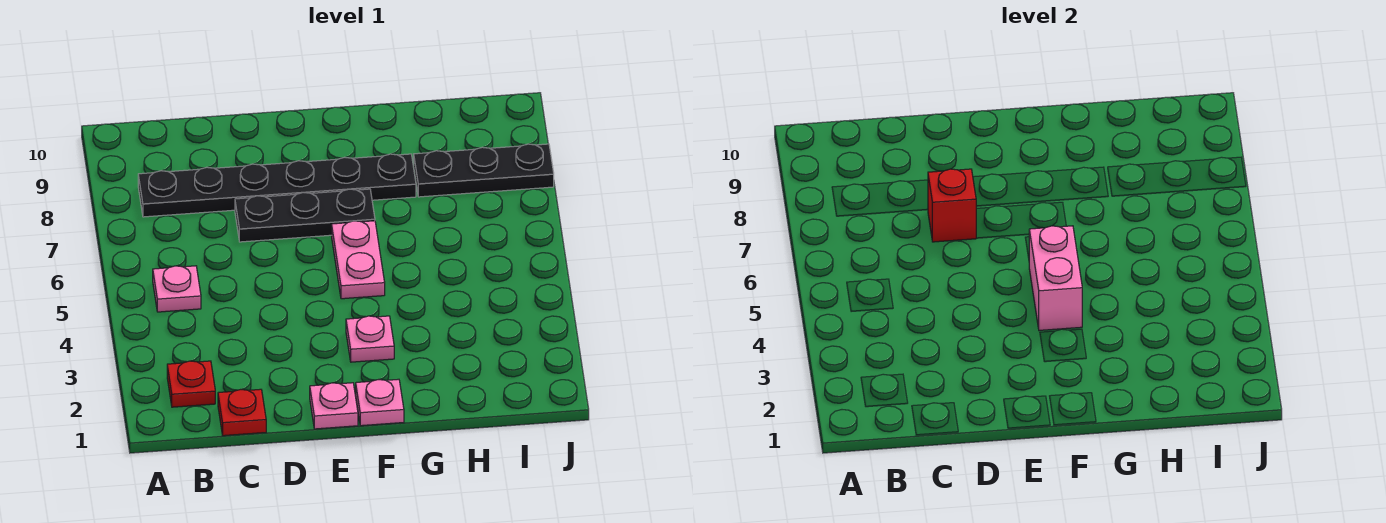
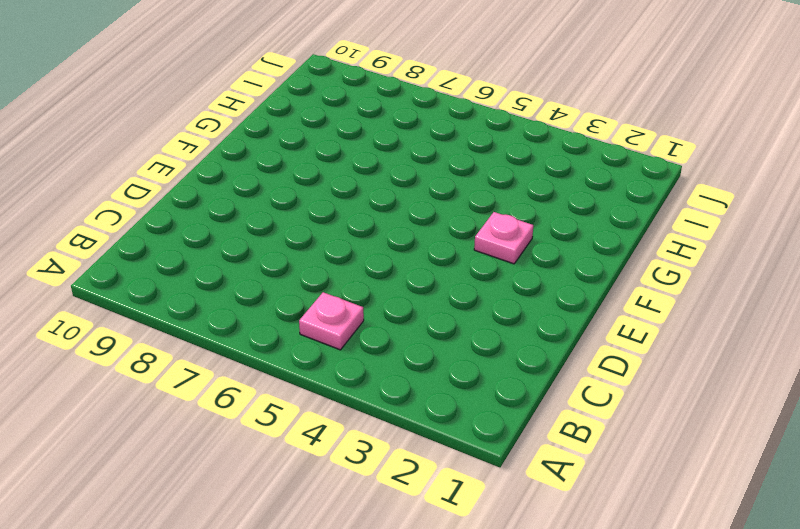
none -> red plate B2 level 1
none -> black plate B8:G8 level 1
none -> red plate C1 level 1

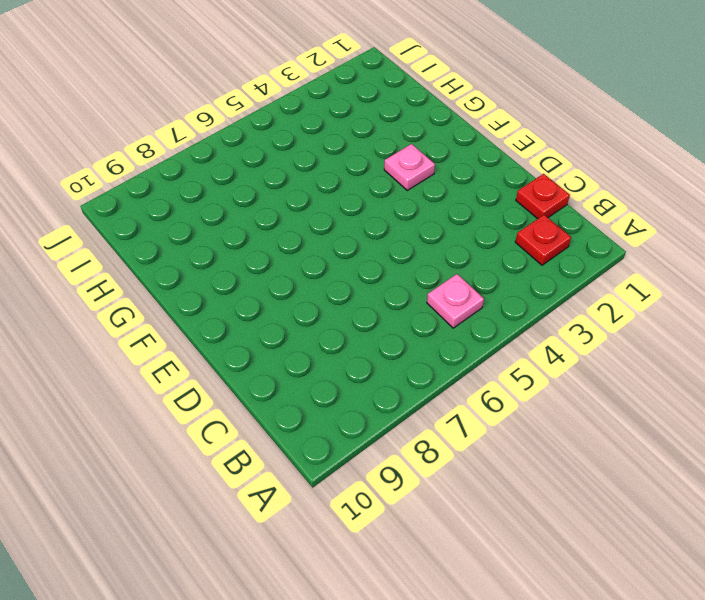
none -> black plate B8:G8 level 1
none -> black plate D7:F7 level 1
none -> pink plate E1 level 1

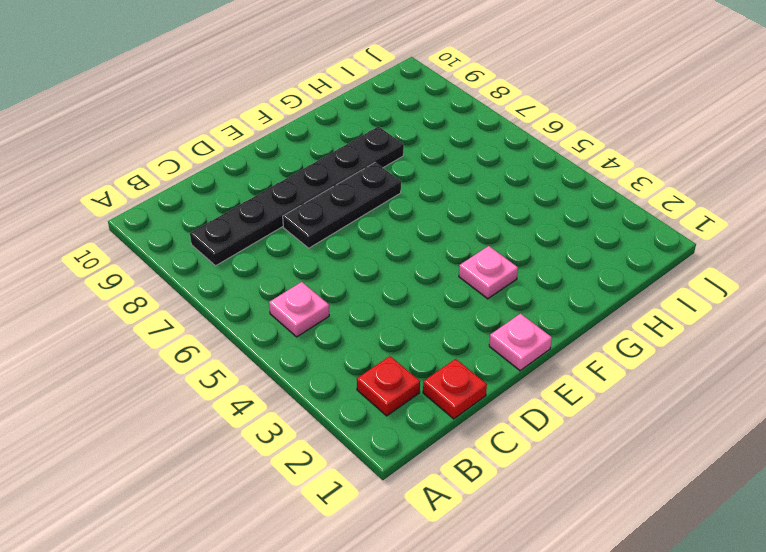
none -> pink plate F1 level 1
none -> pink plate F5:F6 level 1
none -> black plate H8:J8 level 1

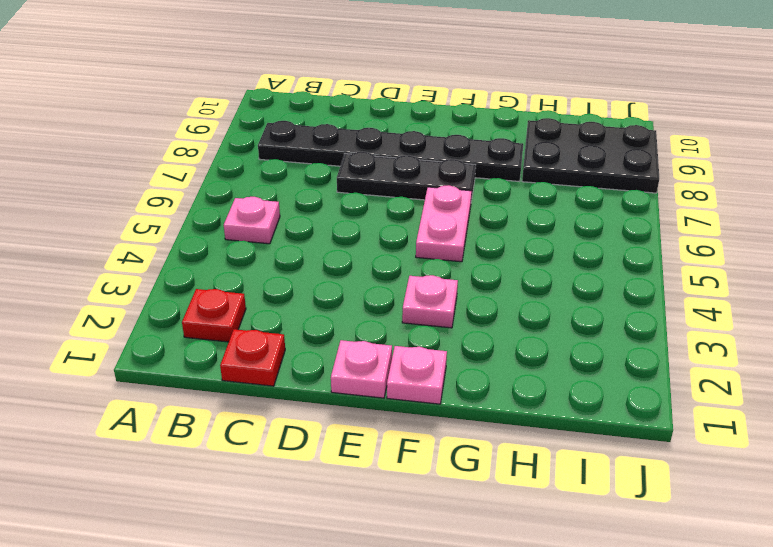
black plate H8:J9 level 1 -> black plate H8:J8 level 1
none -> red brick D7 level 2
none -> pink brick F4:F5 level 2

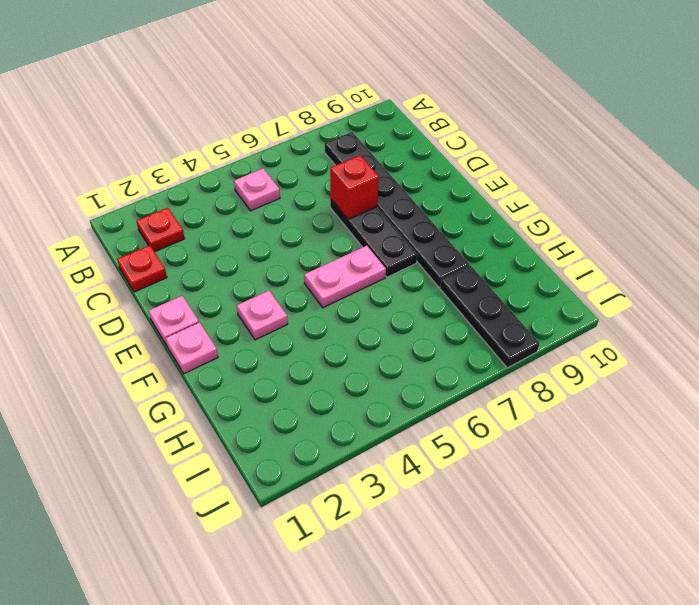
none -> pink brick F4:F5 level 2

